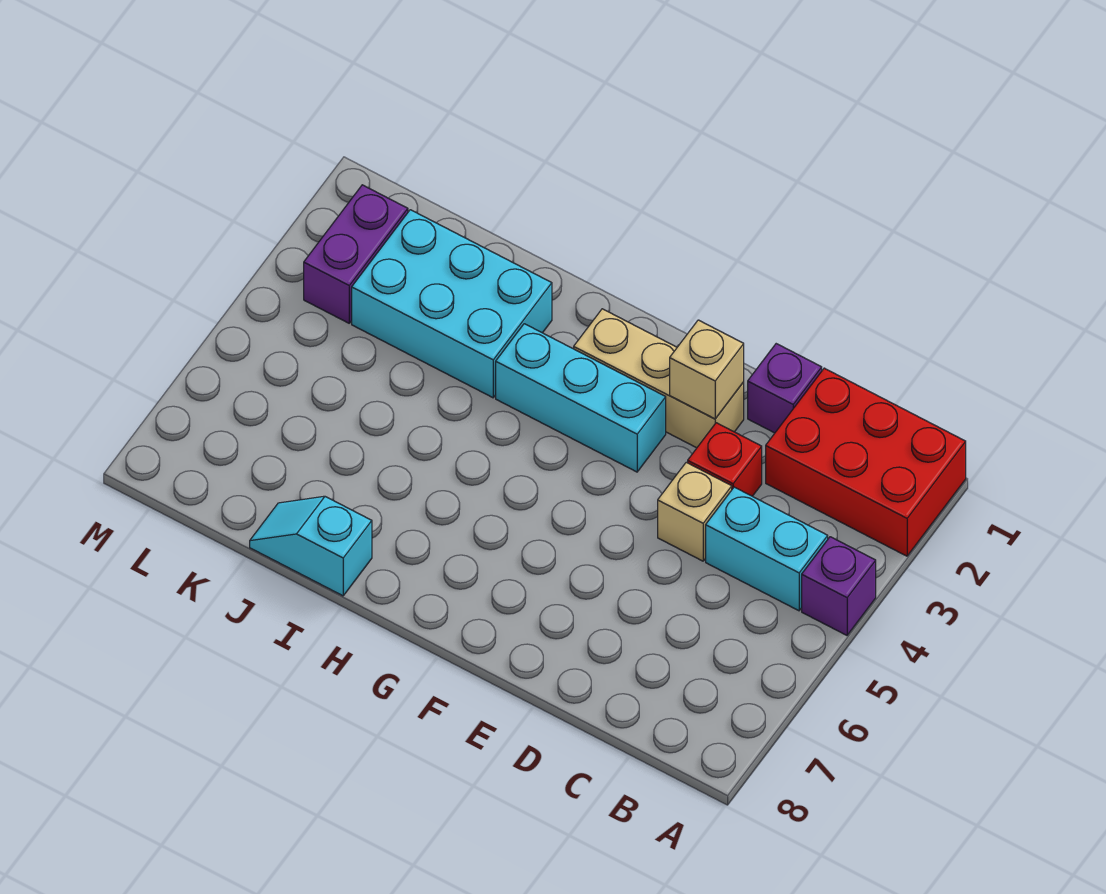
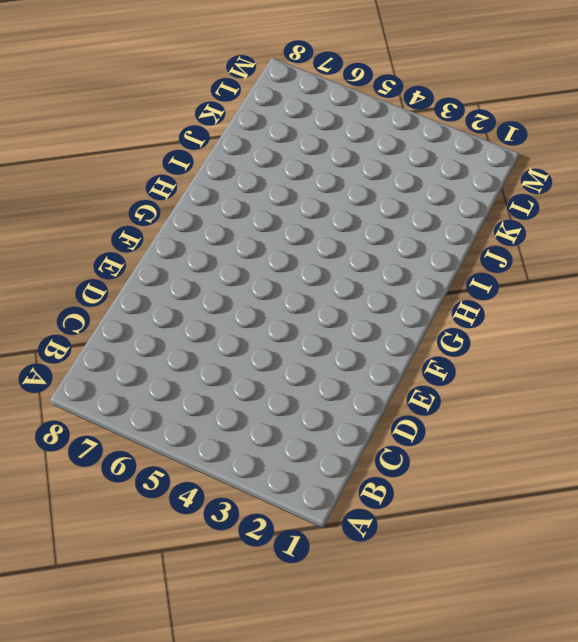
none -> red brick A1:C2 level 1
none -> purple brick A4 level 1
none -> cyan brick B4:C4 level 1

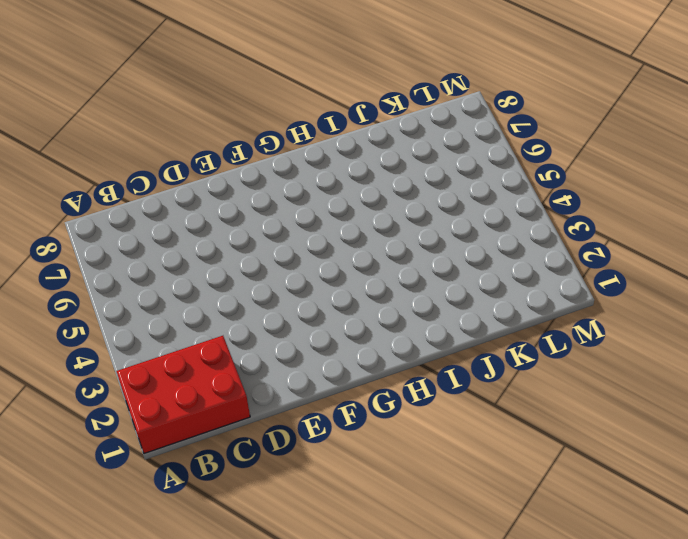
none -> purple brick A4 level 1
none -> cyan brick B4:C4 level 1
none -> purple brick D1 level 1

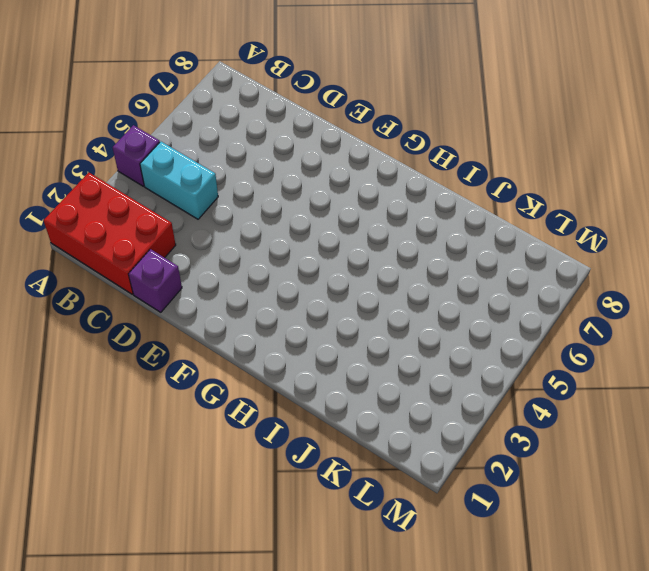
none -> red brick D3 level 1
none -> tan brick D4 level 1
none -> tan brick E2:G2 level 1

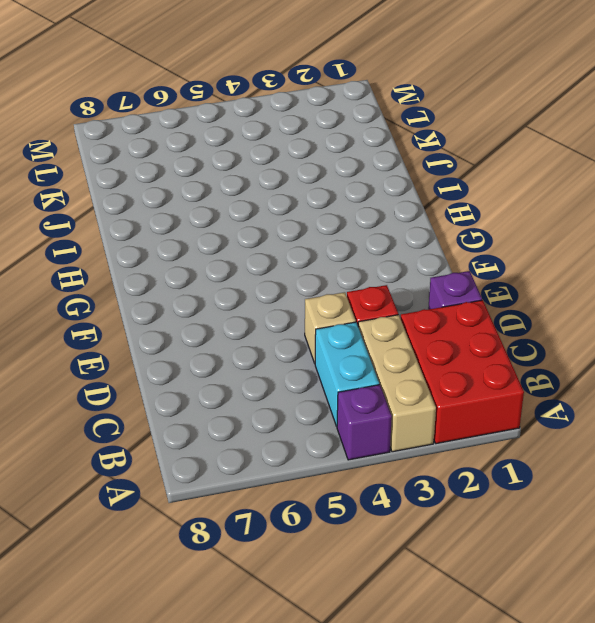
tan brick A3:C3 level 1 -> tan brick E2:G2 level 1
none -> cyan brick F3:H3 level 1
none -> cyan brick I2:K3 level 1
none -> cyan slope I8:J8 level 1 top I

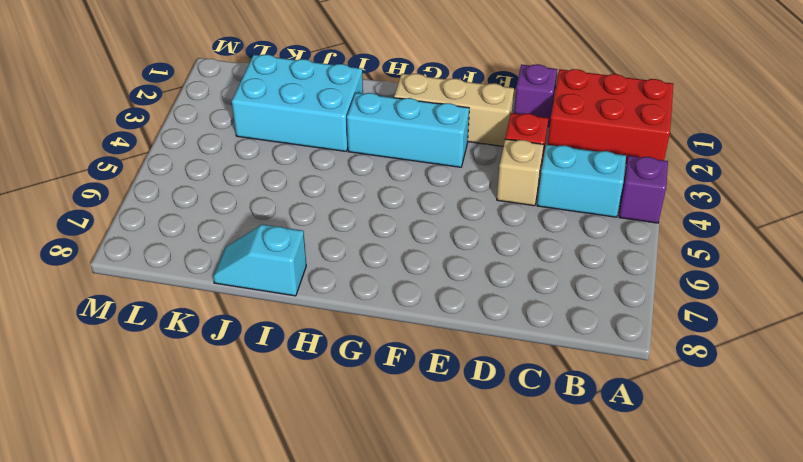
none -> purple brick L2:L3 level 1
none -> tan brick E2 level 2

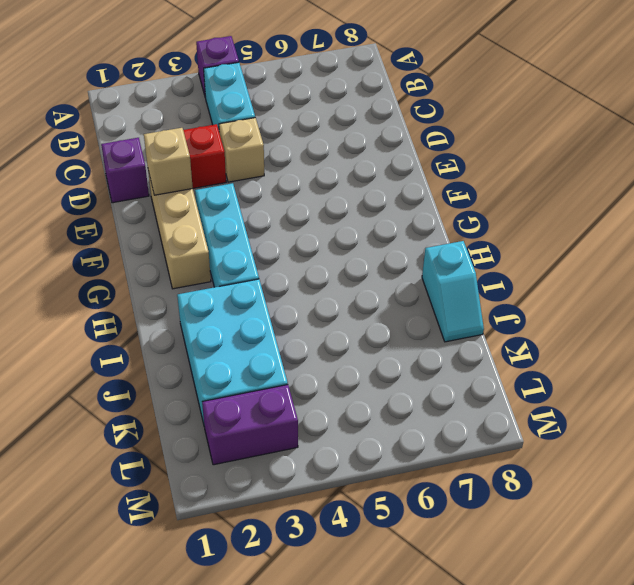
none -> red brick A1:C2 level 1

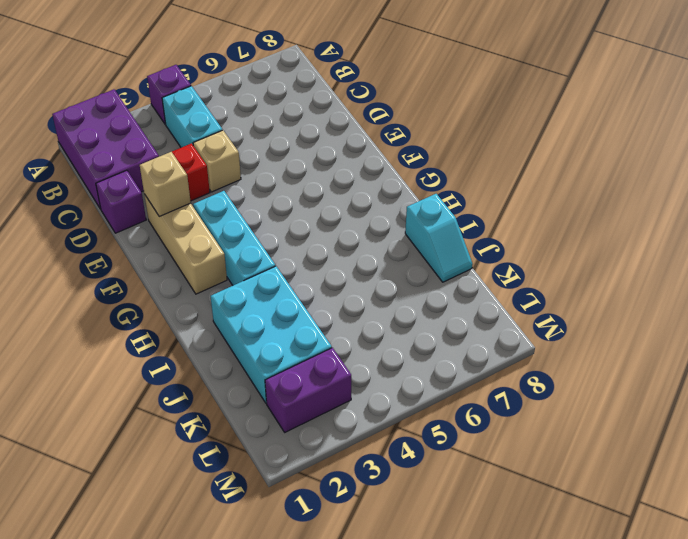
purple brick A1:C2 level 1 -> red brick A1:C2 level 1

